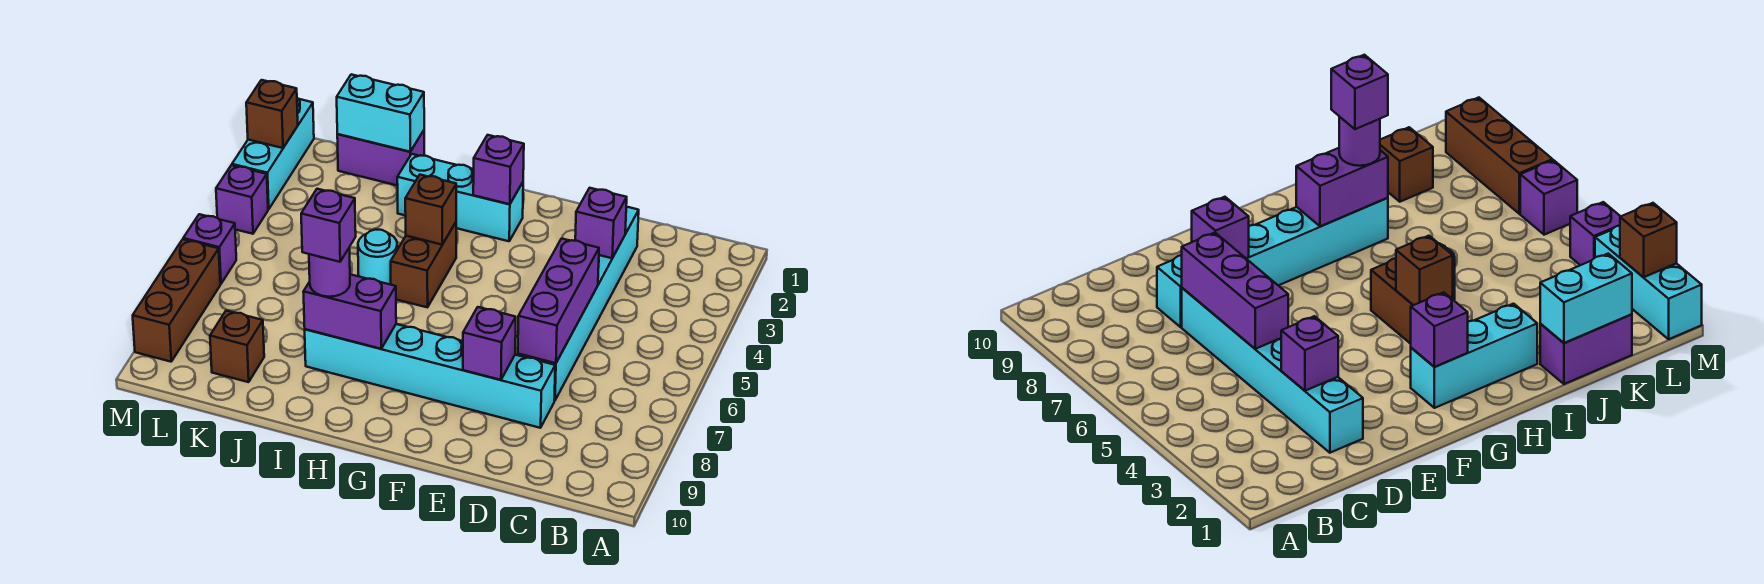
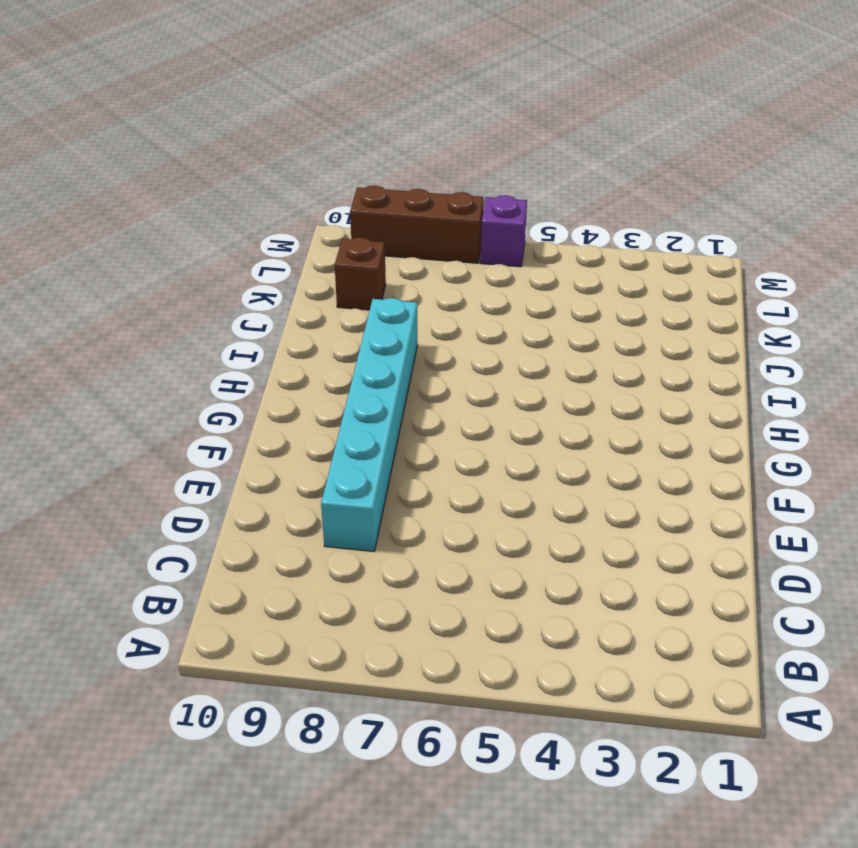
none -> cyan brick D2:D7 level 1
none -> cyan brick G2:I2 level 1
none -> brown brick H4:H5 level 1

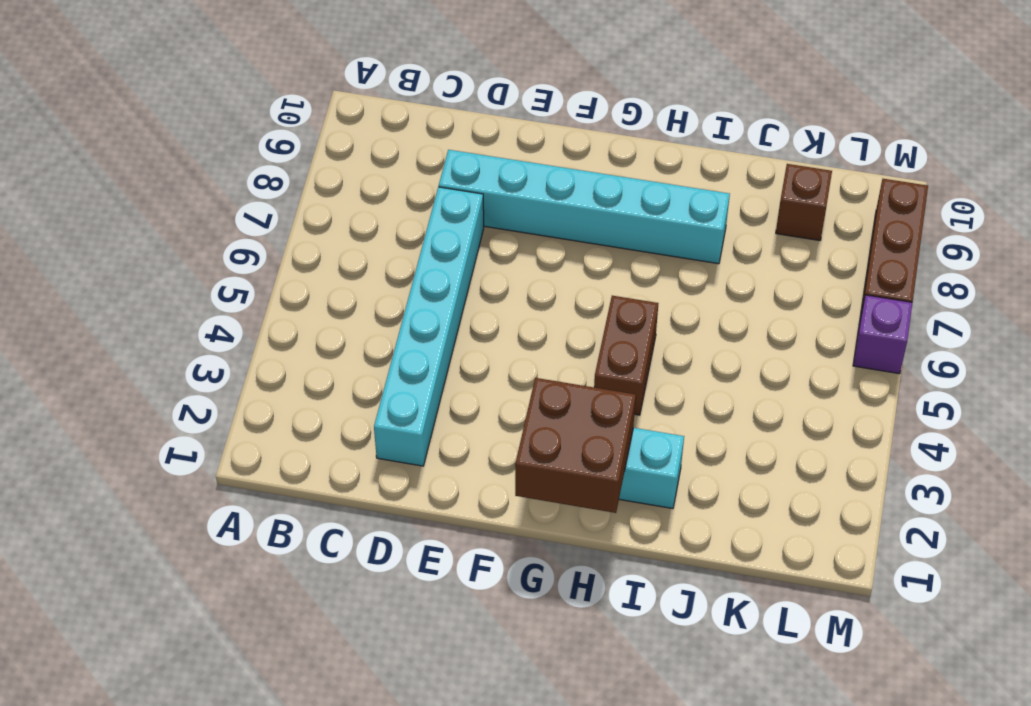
brown brick G1:H2 level 2 -> purple brick G2 level 2
none -> cyan round brick I5 level 1
none -> purple brick J1:K1 level 1
none -> cyan brick M1:M3 level 1

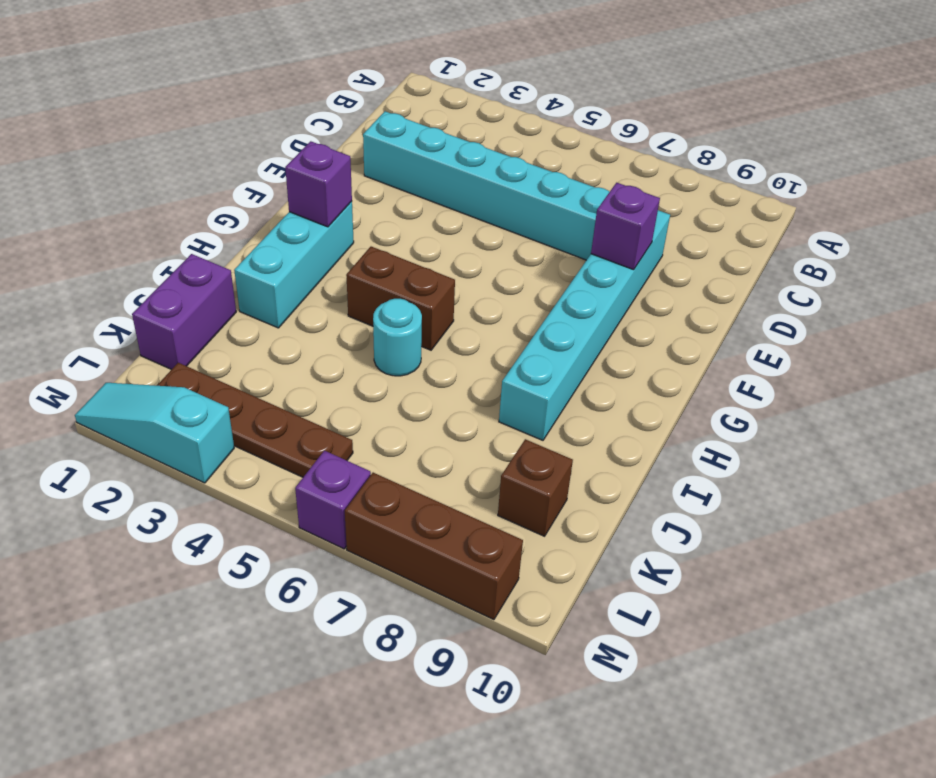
brown plate L2:L5 level 1 -> none
cyan slope M1:M3 level 1 top 3 -> cyan brick M1:M3 level 1
none -> purple brick M4 level 1
none -> purple brick D3 level 2
none -> purple brick D5:D7 level 2

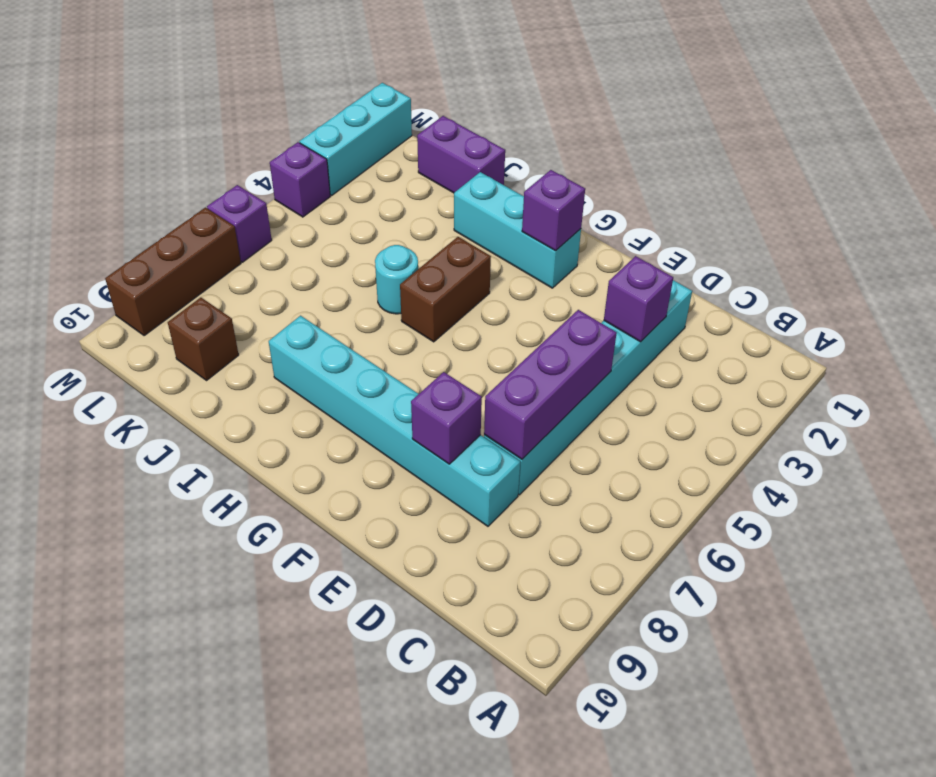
none -> brown brick H4 level 2
none -> purple brick H8:I8 level 2
none -> cyan brick J1:K1 level 2

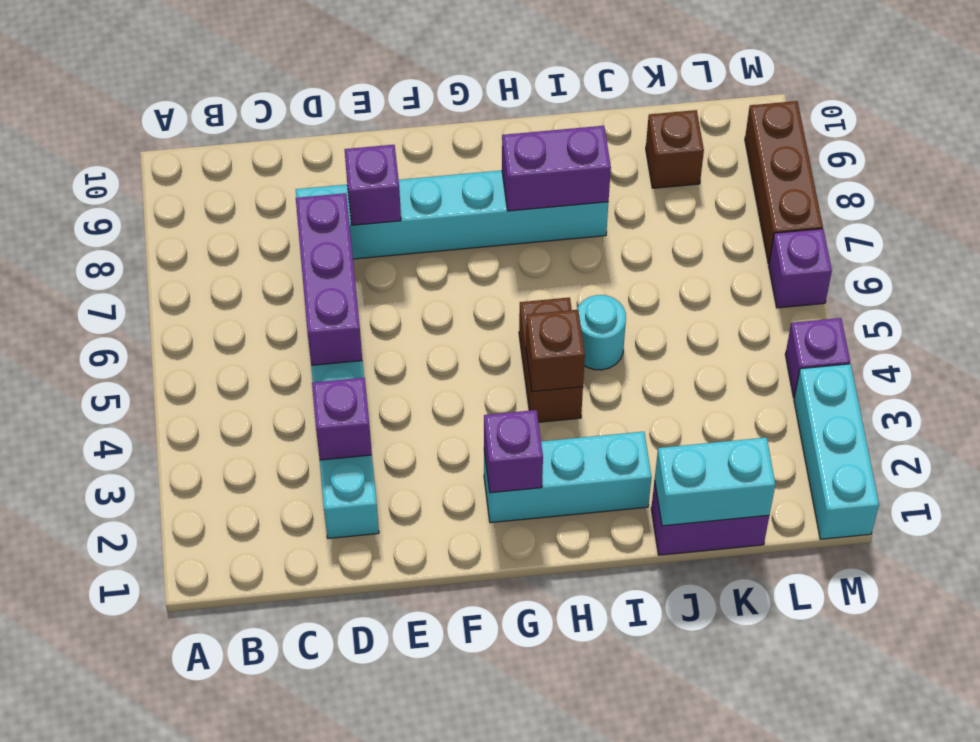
none -> brown brick M2 level 2
none -> purple round brick I8 level 3
none -> purple brick I8 level 4

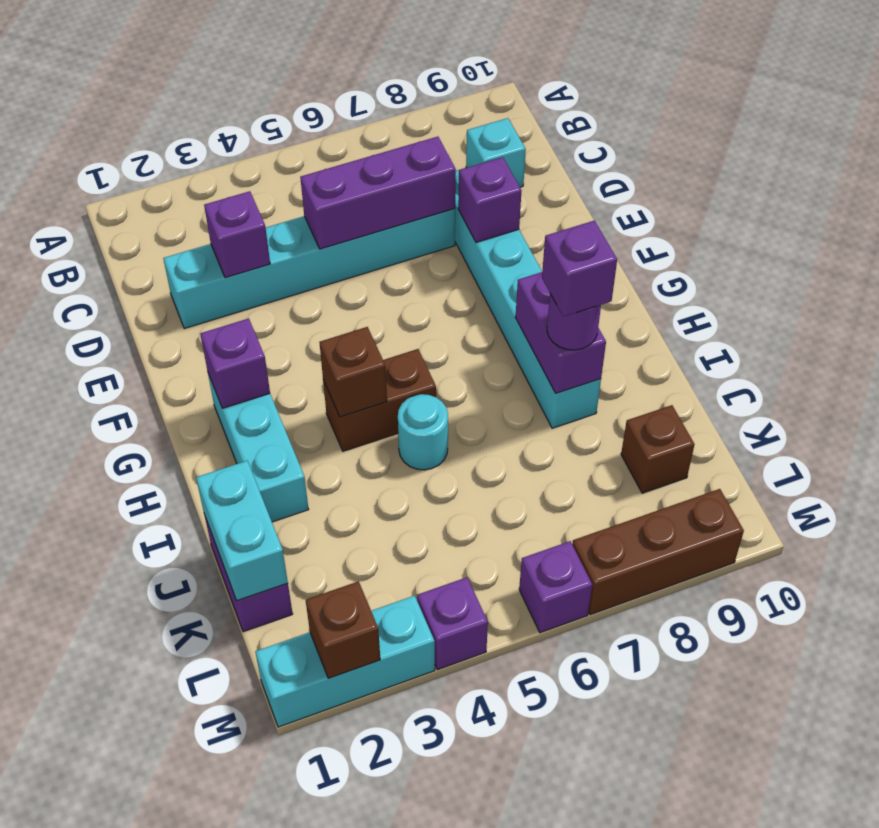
cyan brick C9 level 1 -> none

